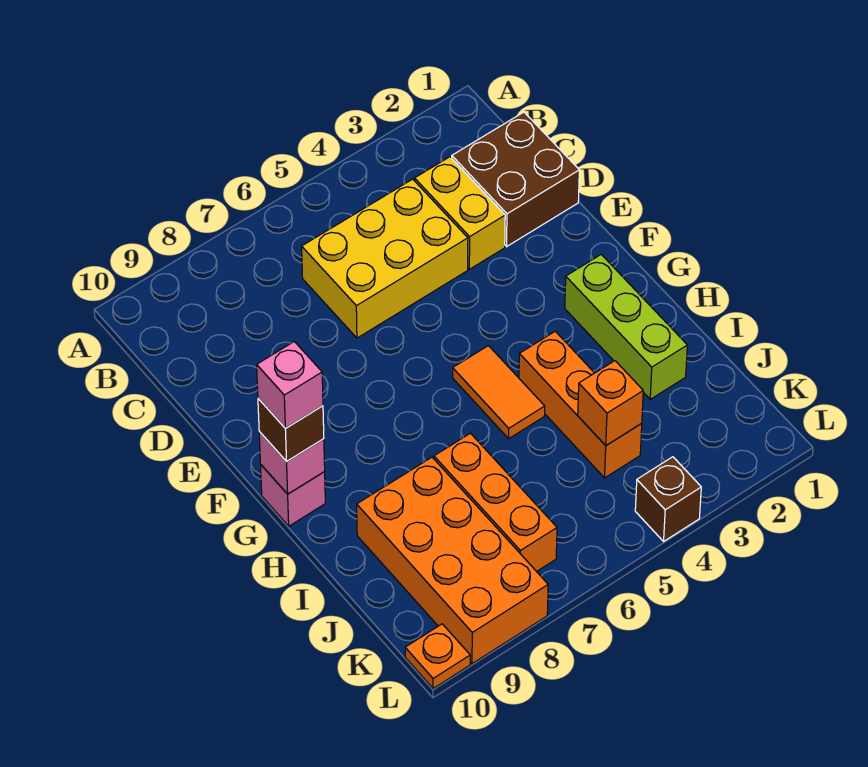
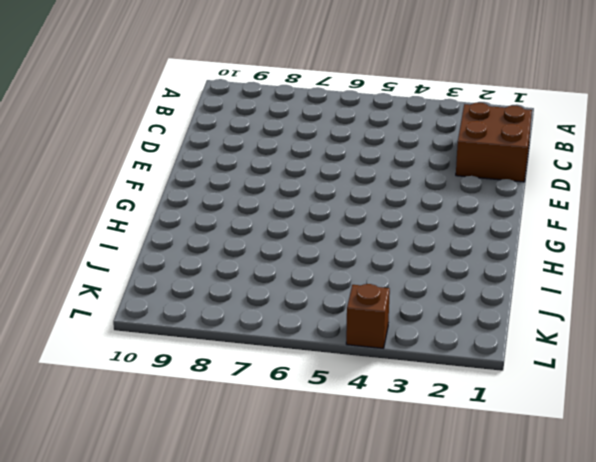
none -> yellow brick C3:D3 level 1
none -> yellow brick C4:D6 level 1
none -> lime brick G2:I2 level 1

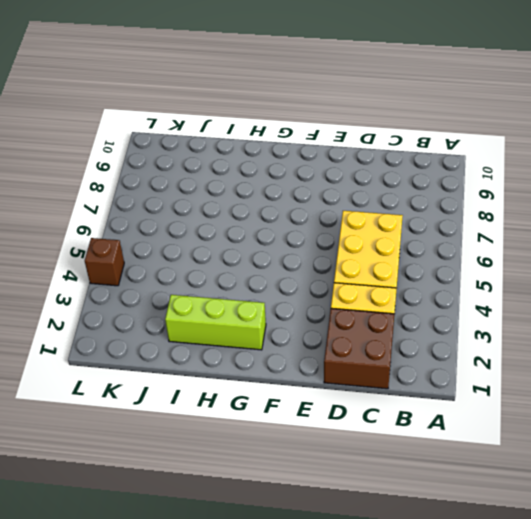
none -> orange tile G5:H5 level 1
none -> pink brick G10 level 1
none -> orange brick H4:J4 level 1

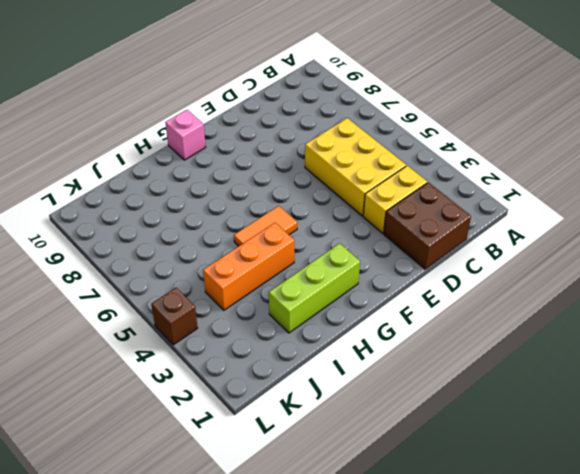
none -> orange brick I7:K7 level 1
none -> orange brick I8:L9 level 1
none -> orange plate L10 level 1

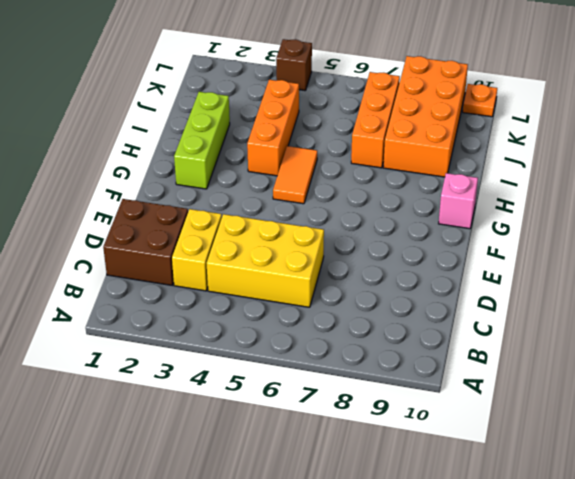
none -> pink brick G10 level 2
none -> orange brick J4 level 2
none -> brown brick G10 level 3

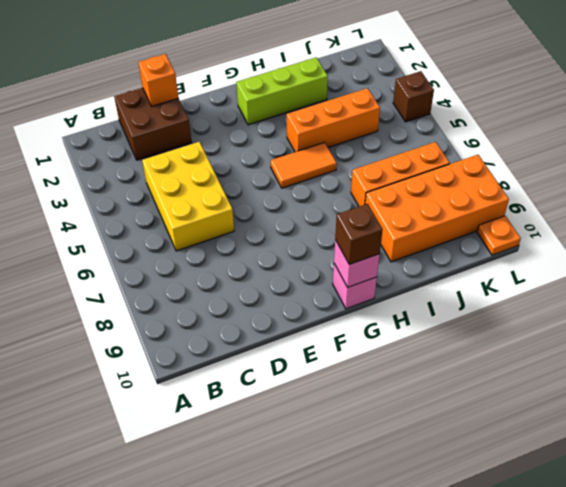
orange brick D1 level 2 -> orange brick J4 level 2
none -> yellow brick C3:D3 level 1
none -> pink brick G10 level 4

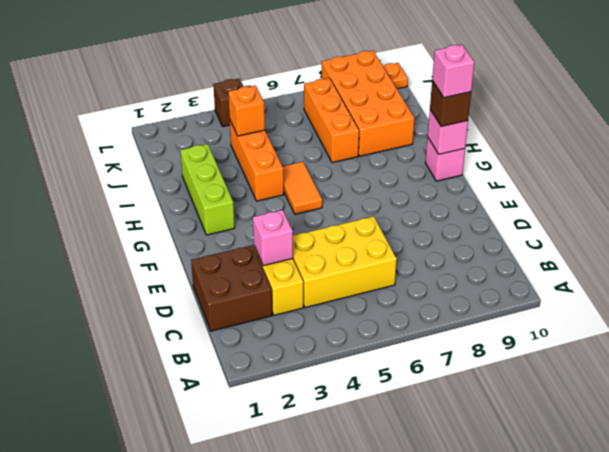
pink brick D3 level 2 -> none

